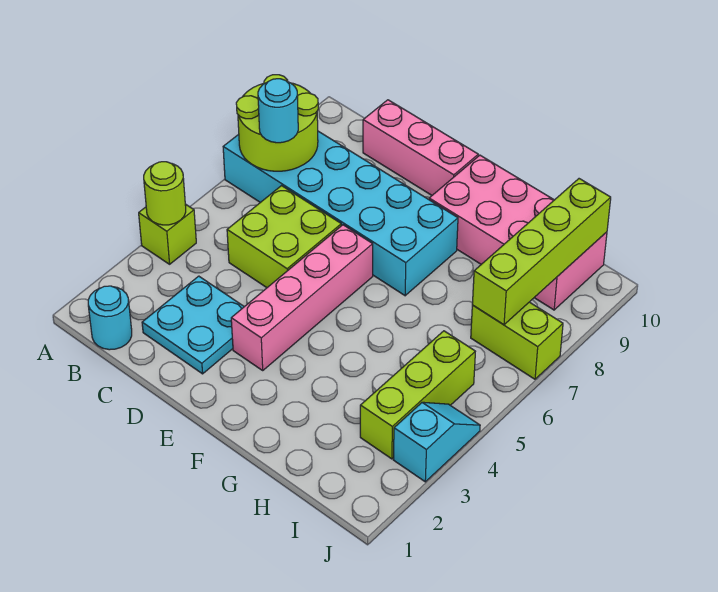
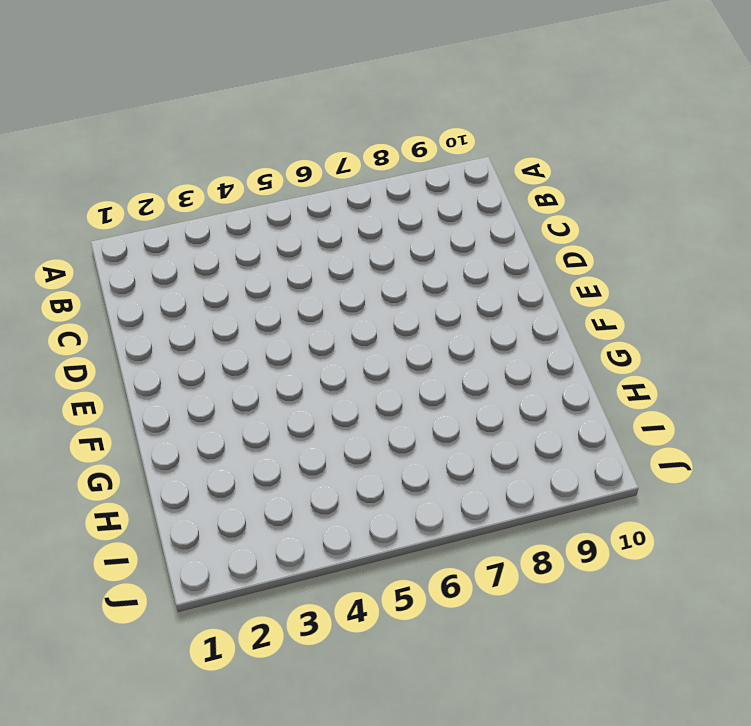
none -> lime brick A4 level 1
none -> cyan brick A7:F8 level 1
none -> cyan round brick B1 level 1

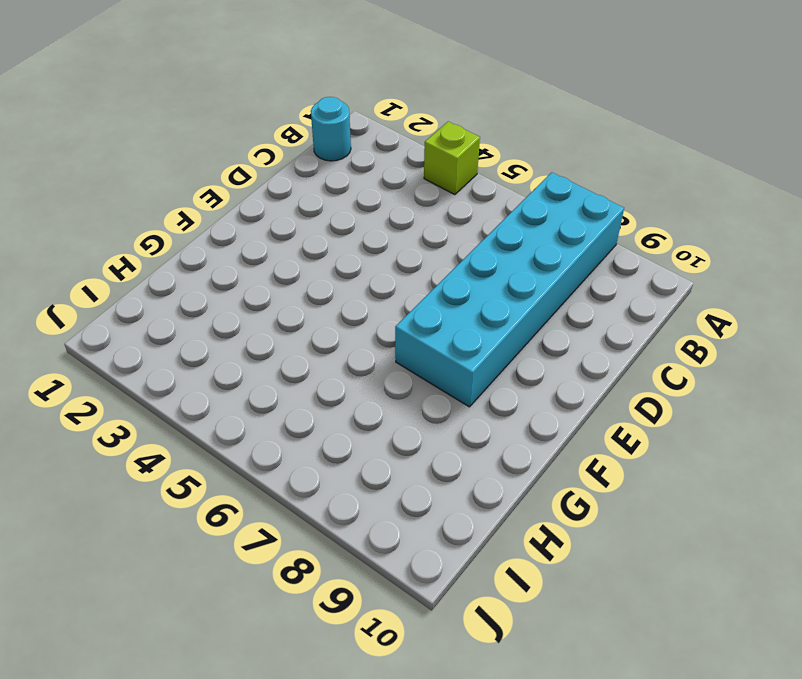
none -> cyan plate C2:D3 level 1
none -> lime brick C5:D6 level 1
none -> pink brick C10:E10 level 1

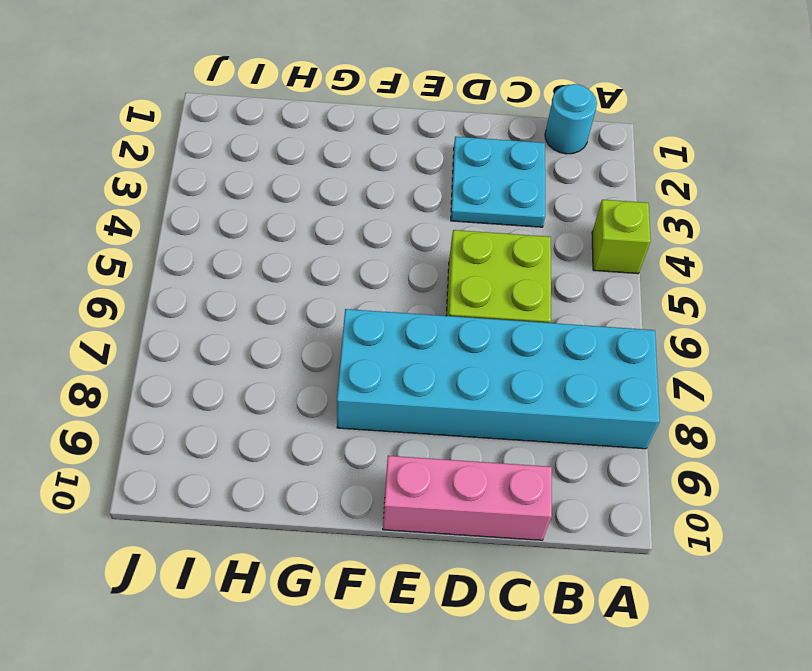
none -> pink brick E3:E6 level 1
none -> pink brick F9:I10 level 1
none -> lime brick I3:I5 level 1

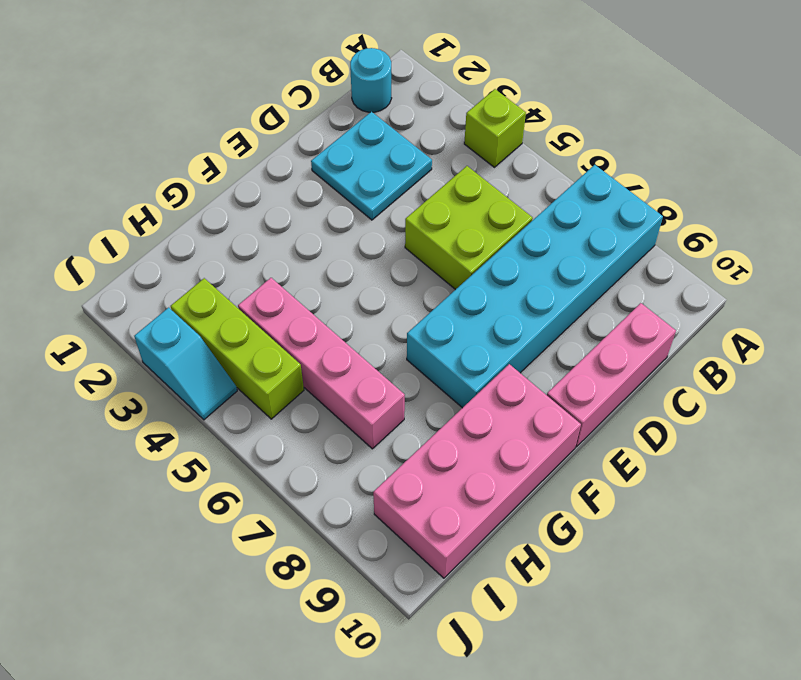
pink brick H4:H7 level 1 -> pink brick E3:E6 level 1
none -> lime brick I7:J7 level 1
none -> lime round brick A4 level 2
none -> lime round brick A7:B8 level 2

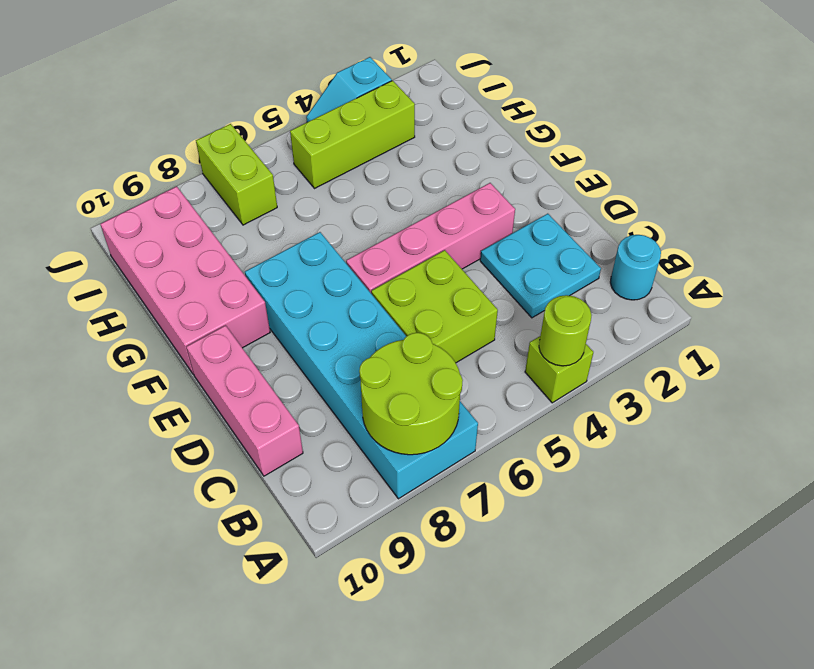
none -> lime brick I7:I10 level 2
none -> cyan round brick B7 level 3

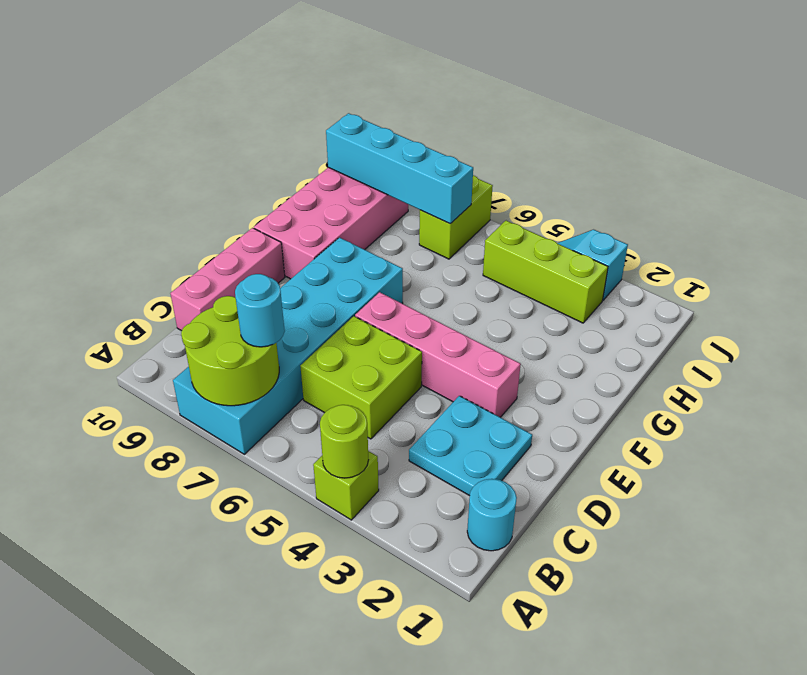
cyan brick I7:I10 level 2 -> lime brick I7:I10 level 2

